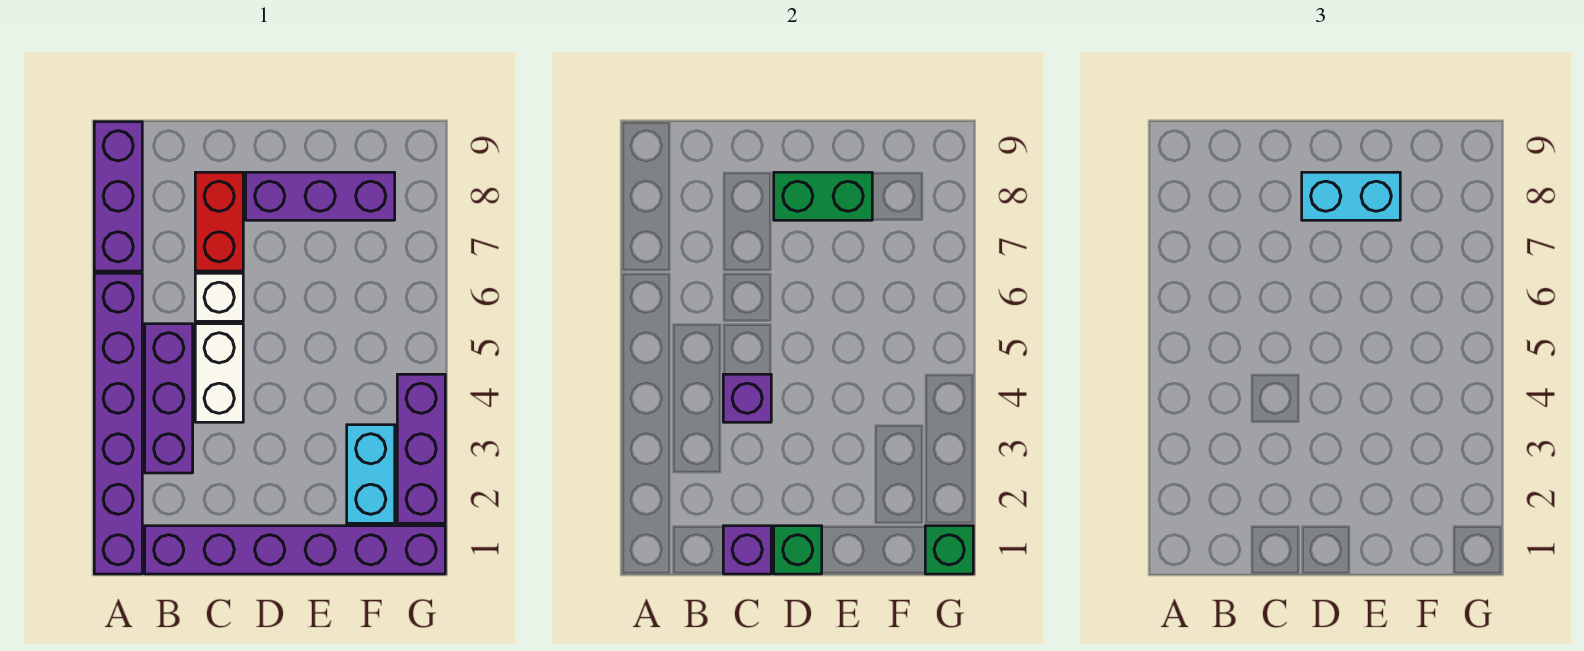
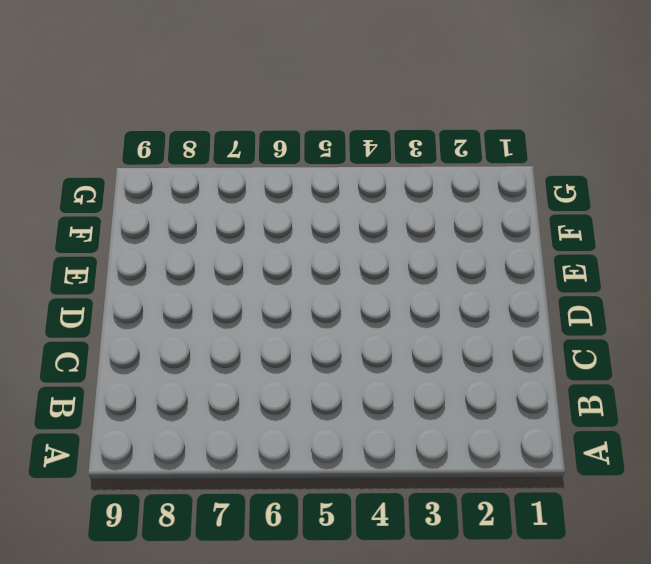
none -> purple brick A1:A6 level 1
none -> purple brick A7:A9 level 1
none -> purple brick B1:G1 level 1

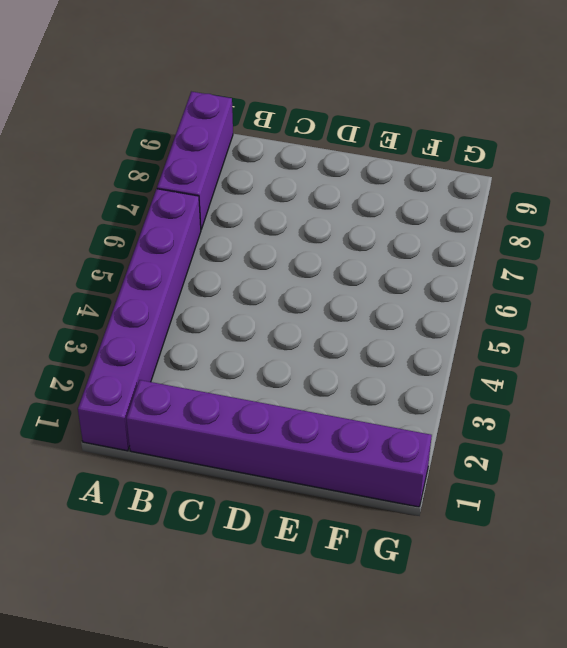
none -> purple brick B3:B5 level 1
none -> white brick C4:C5 level 1
none -> white brick C6 level 1

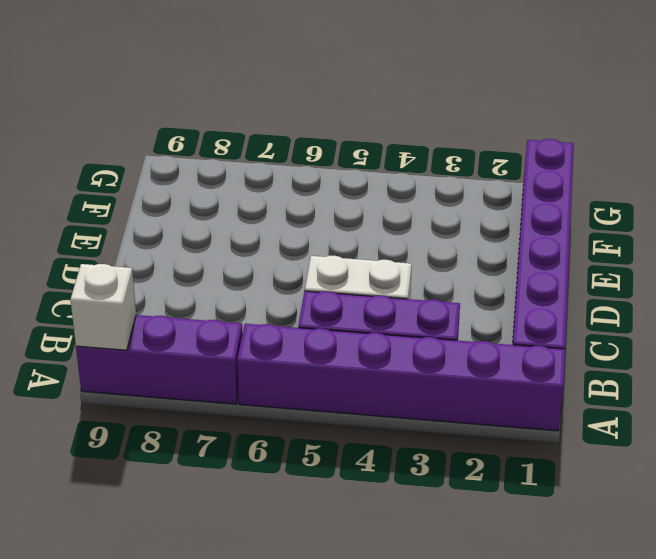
white brick A9 level 2 -> white brick C6 level 1
none -> red brick C7:C8 level 1
none -> purple brick D8:F8 level 1
none -> cyan brick F2:F3 level 1

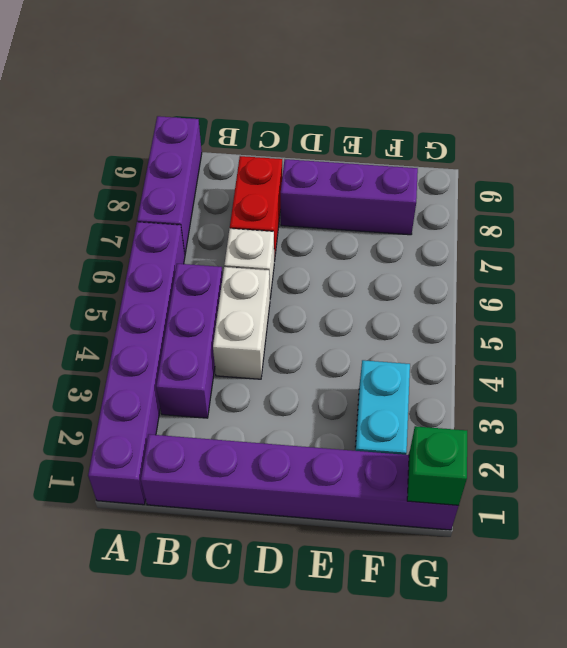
none -> purple brick G2:G4 level 1
none -> purple brick C1 level 2
none -> purple brick C4 level 2

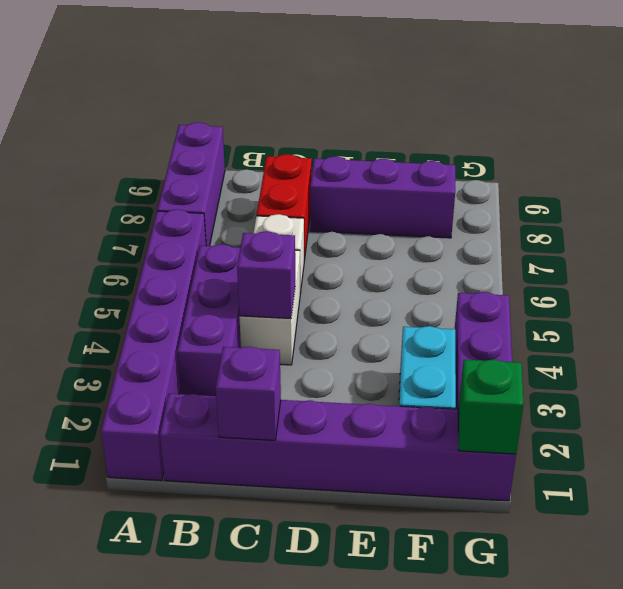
none -> green brick D1 level 2
none -> green brick D8:E8 level 2
none -> cyan brick D8:E8 level 3

